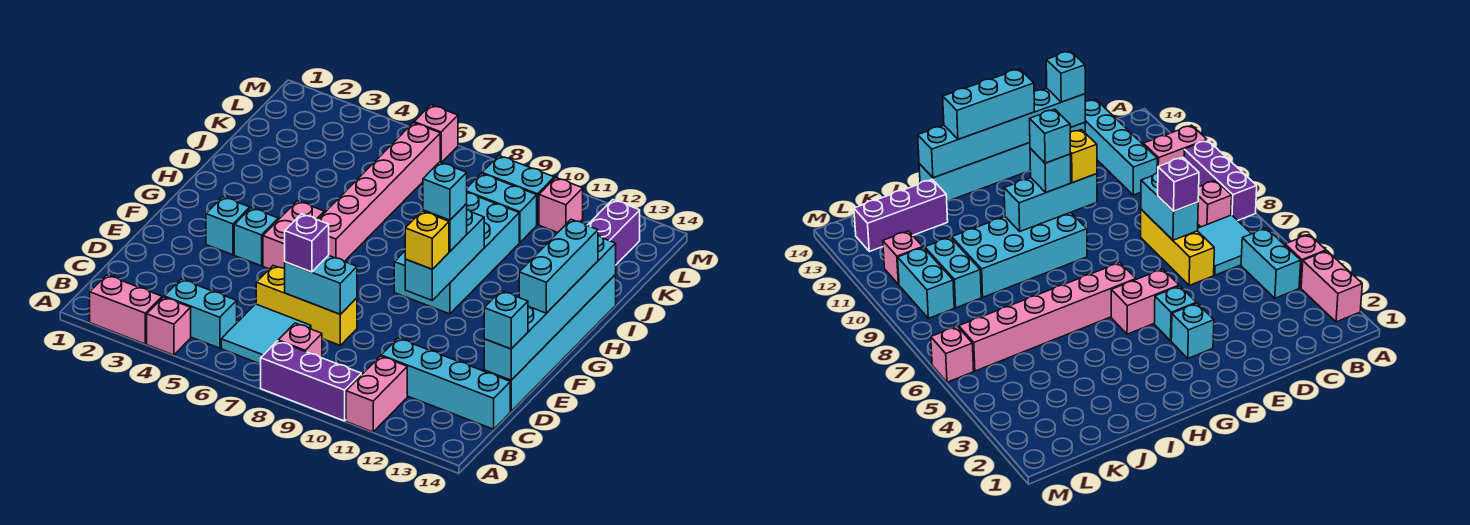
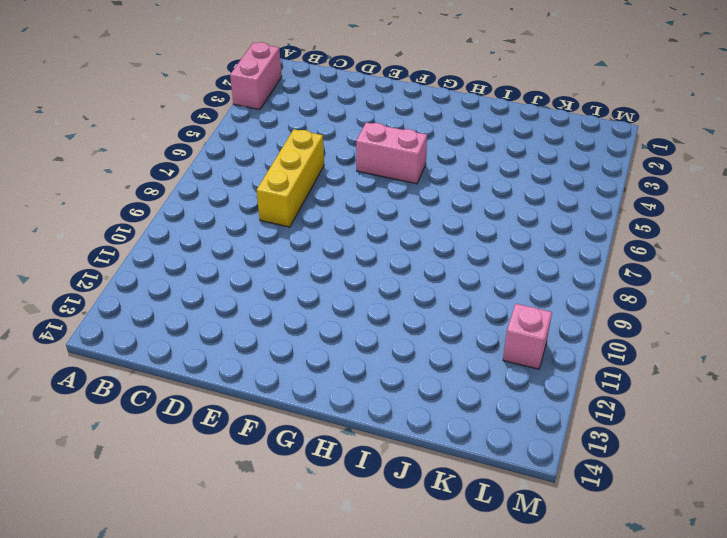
none -> pink brick A4 level 1
none -> purple brick A8:A10 level 1
none -> pink brick A11:B11 level 1

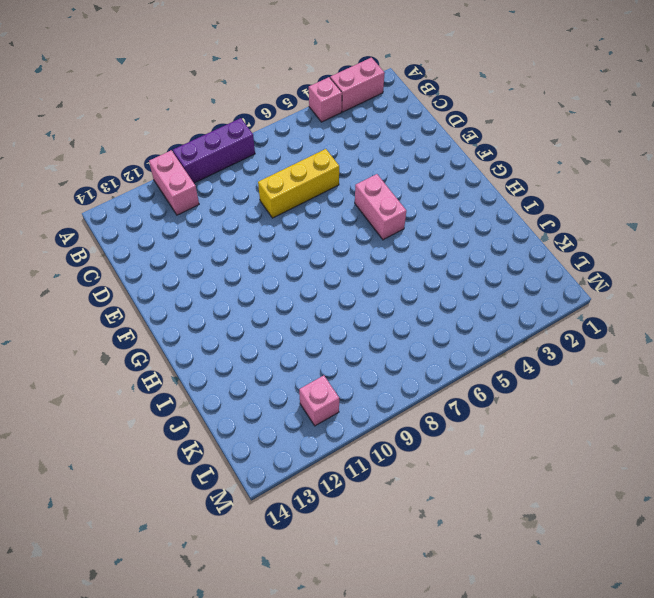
none -> cyan brick B4:B5 level 1
none -> cyan tile B6:C7 level 1
none -> pink brick B8 level 1

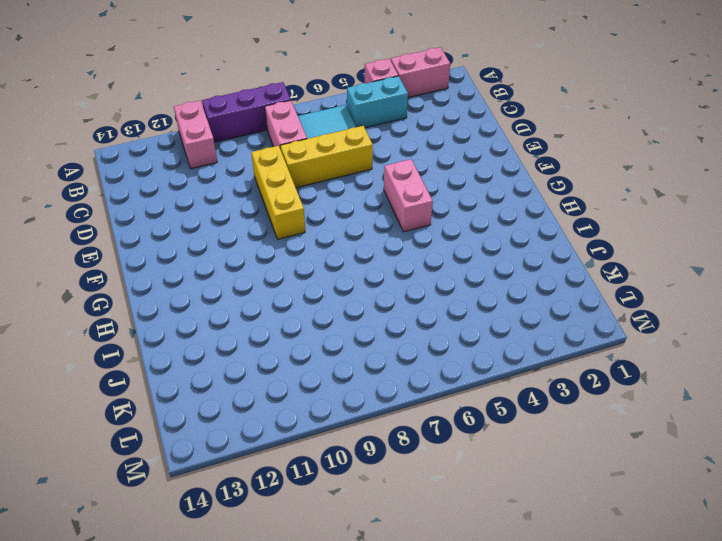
pink brick B8:C8 level 1 -> pink brick B8 level 1
yellow brick D9:F9 level 1 -> none
none -> cyan brick C11:C14 level 1
none -> cyan brick D14:I14 level 1
none -> cyan brick F3 level 1

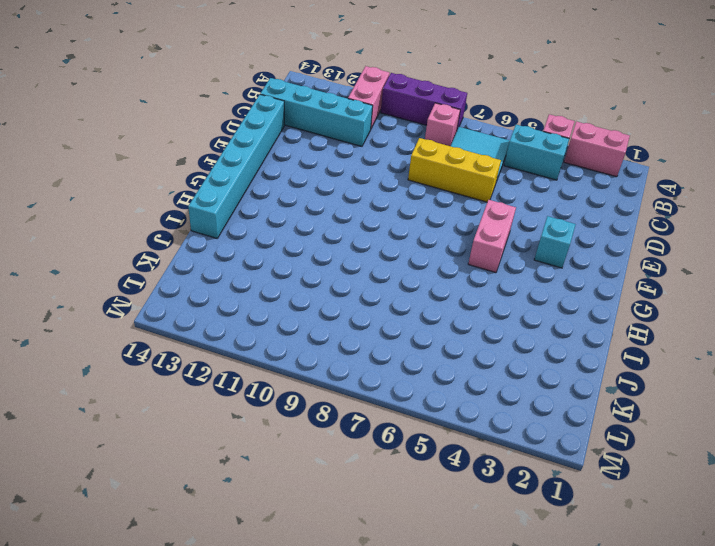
none -> cyan brick F4 level 1
none -> pink brick G6:L6 level 1
none -> cyan brick G9:J10 level 1

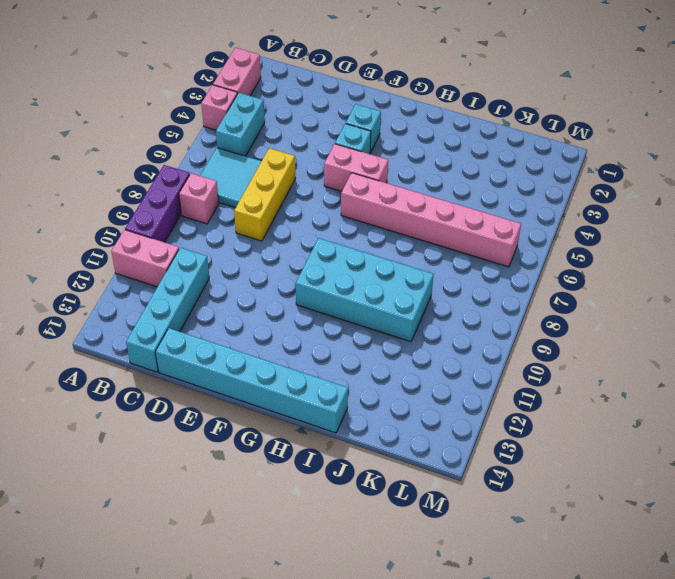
none -> purple brick J13:L13 level 1
none -> cyan brick K9:K10 level 1
none -> cyan brick L9:L10 level 1

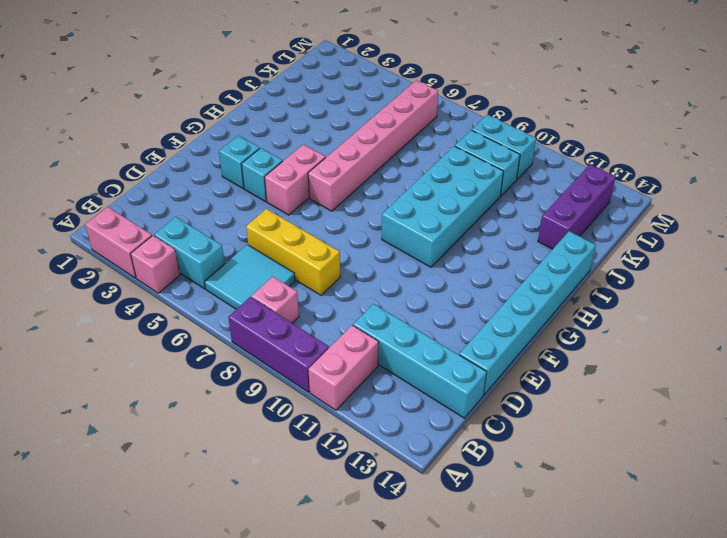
none -> pink brick L11 level 1
none -> pink brick M6 level 1
none -> cyan brick D7:D8 level 2

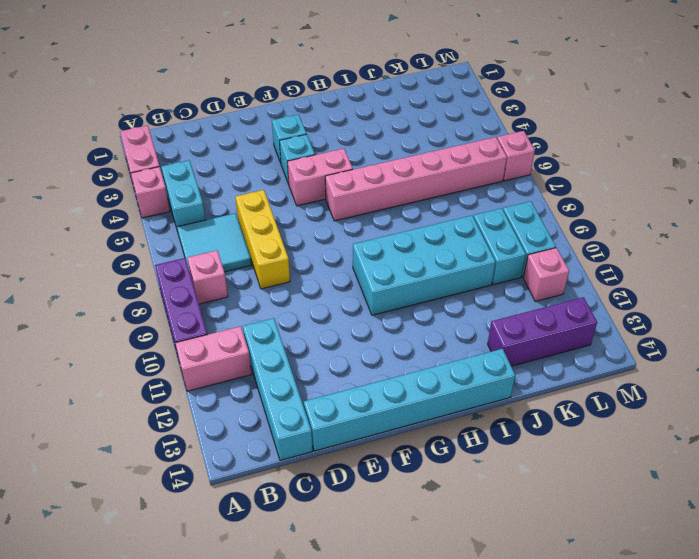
none -> cyan brick D7:D8 level 2
none -> cyan brick D14:I14 level 2
none -> cyan brick F10:H10 level 2

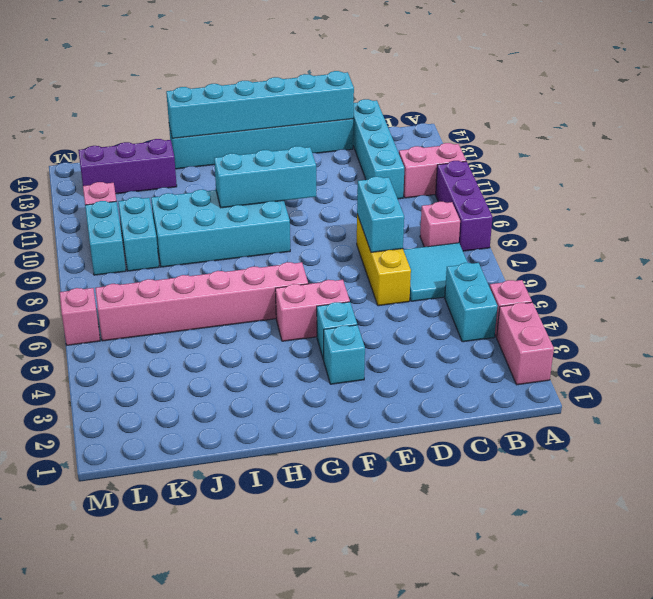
none -> purple brick D7 level 3
none -> cyan brick D14 level 3
none -> yellow brick F10 level 3

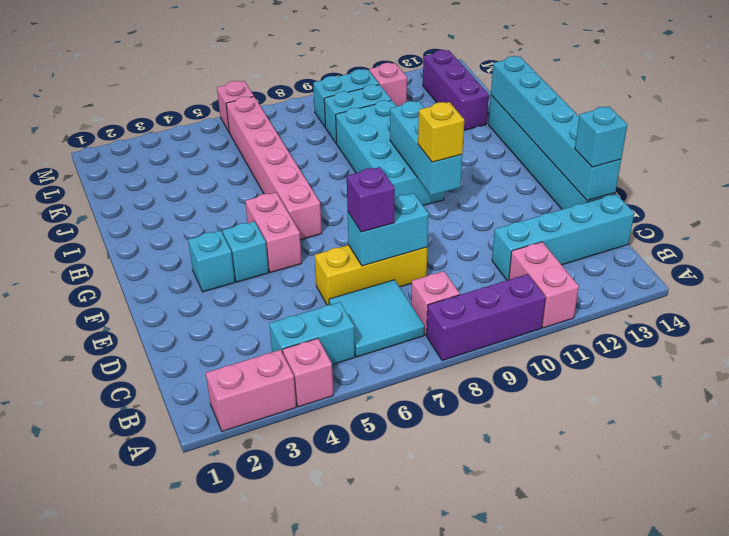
none -> cyan brick F14:H14 level 3
none -> cyan brick G10 level 3
none -> cyan brick G10 level 4

